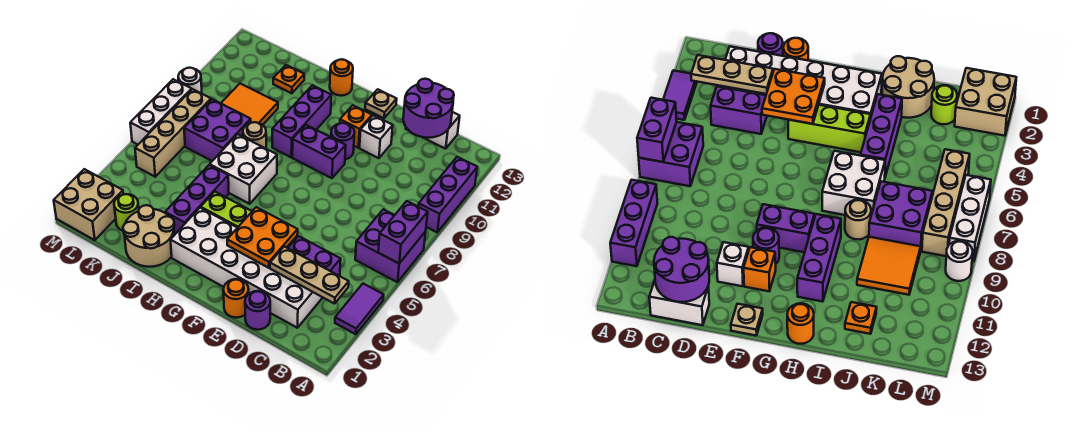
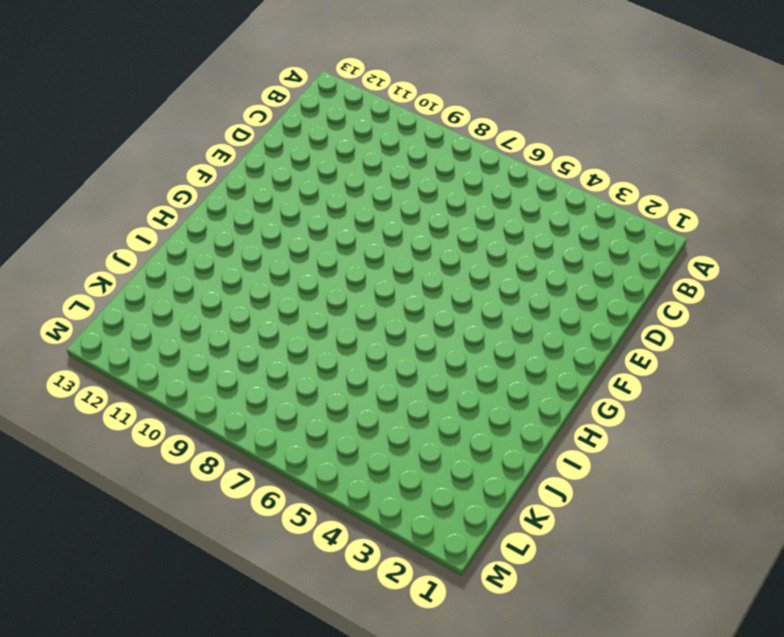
none -> purple tile A3:A4 level 1
none -> purple brick A6:B7 level 1
none -> purple brick A9:A11 level 1
none -> white brick C2:H3 level 1

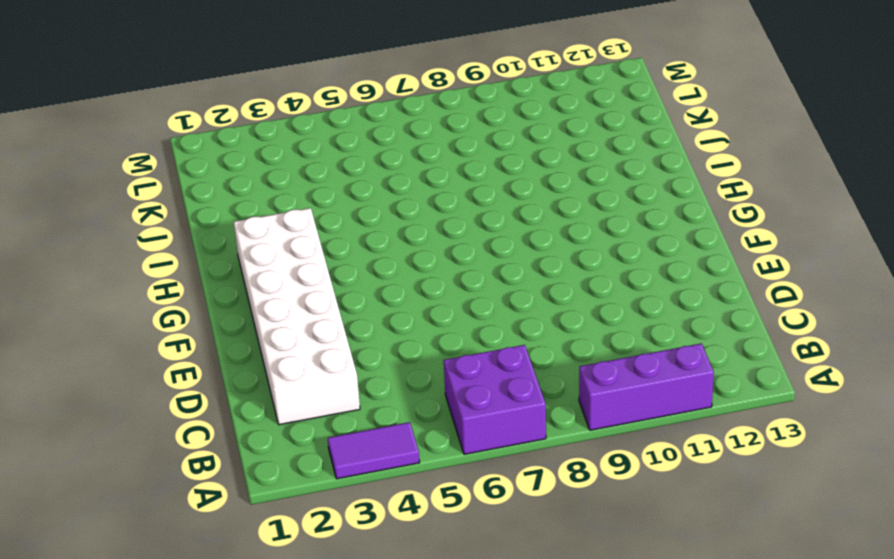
none -> purple brick C4:D4 level 1
none -> white brick C13:D13 level 1
none -> purple round brick D1 level 1
none -> orange round brick E1 level 1

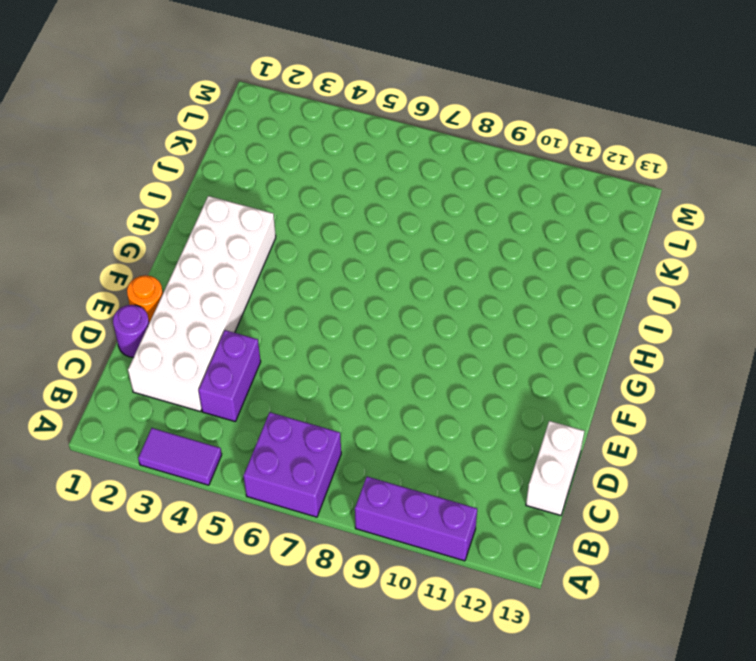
none -> white brick E11 level 1
none -> lime brick F4:H4 level 1
none -> purple brick F9:G9 level 1
none -> purple round brick F10 level 1

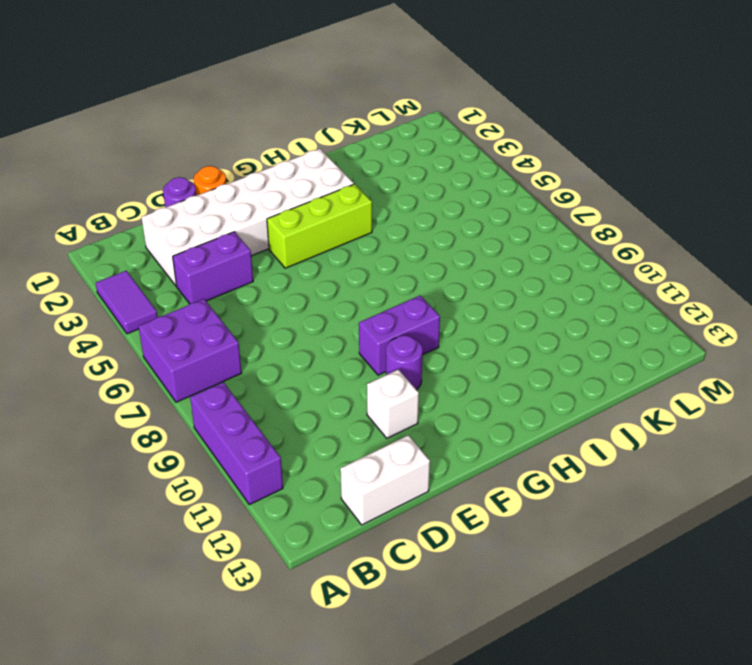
none -> orange brick F11 level 1
none -> tan plate F13 level 1
none -> white brick H6:I7 level 1
none -> purple brick H9:H11 level 1

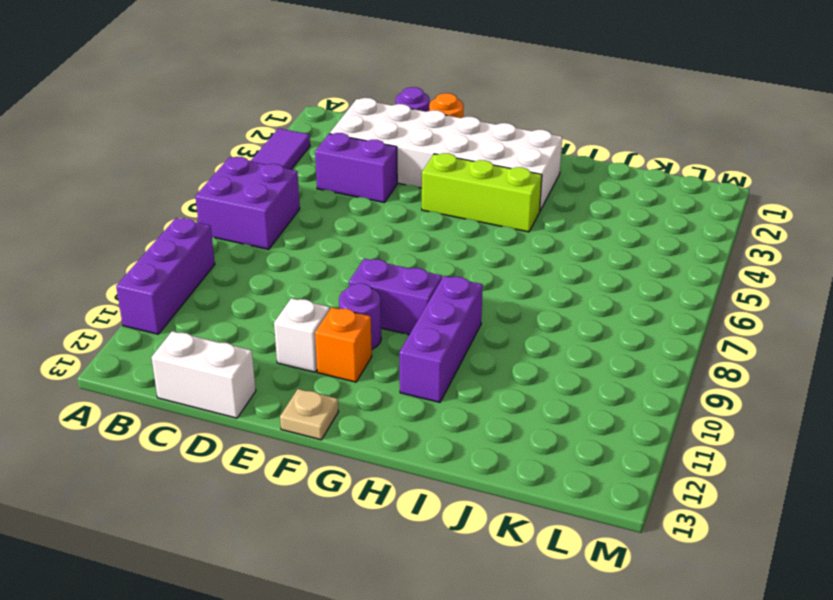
none -> white brick H6:I7 level 1
none -> orange round brick H13 level 1
none -> tan round brick I1:J2 level 1
none -> purple brick I3:I5 level 1

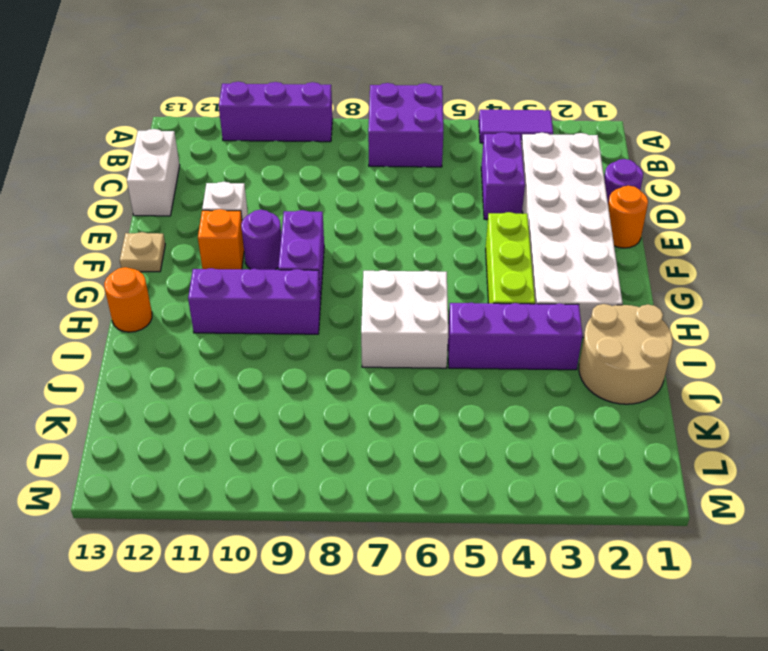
none -> tan round brick I8 level 1
none -> purple brick J7:K8 level 1
none -> orange tile J9:K10 level 1
none -> orange plate J12 level 1

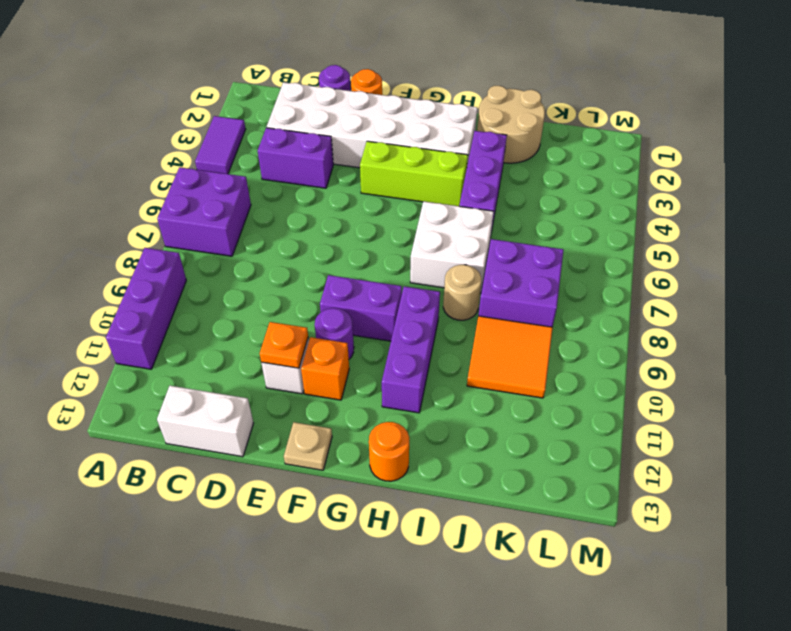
orange plate E11 level 2 -> orange plate J12 level 1
none -> lime round brick K2 level 1
none -> tan brick L1:M2 level 1
none -> tan brick L5:L8 level 1
none -> white brick M6:M8 level 1

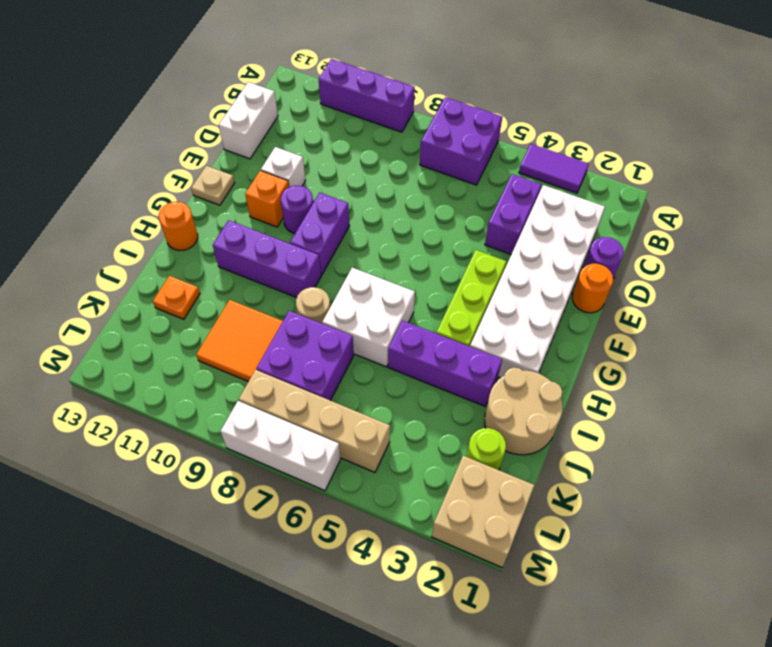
none -> white round brick M9 level 1
none -> purple brick A6:A7 level 2
none -> tan plate B3:D3 level 2
none -> purple round brick C12:D13 level 2

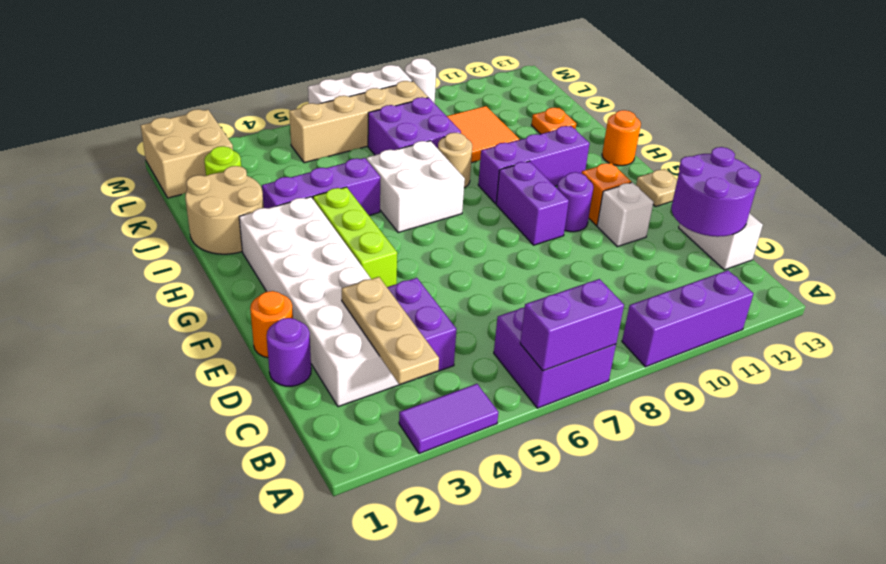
none -> orange plate E3:F4 level 2

